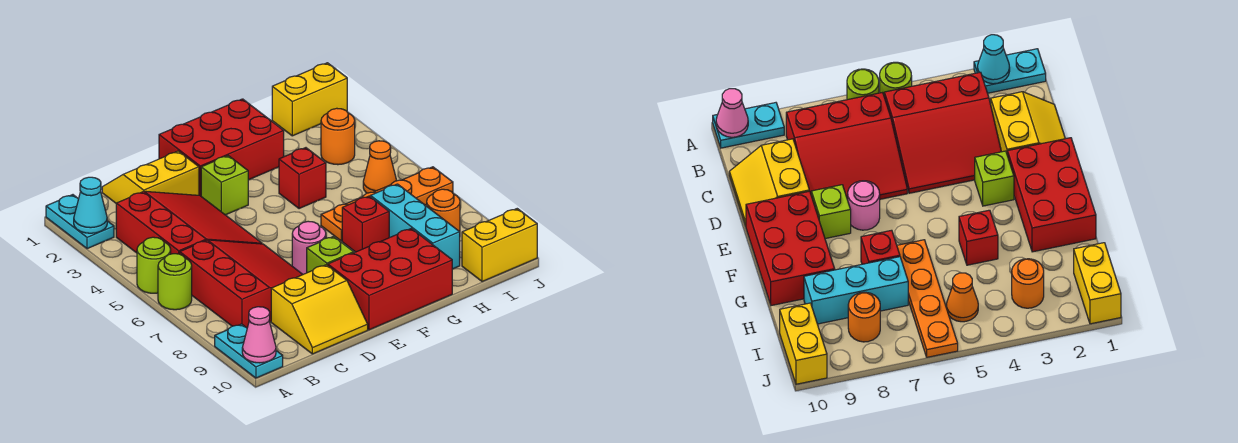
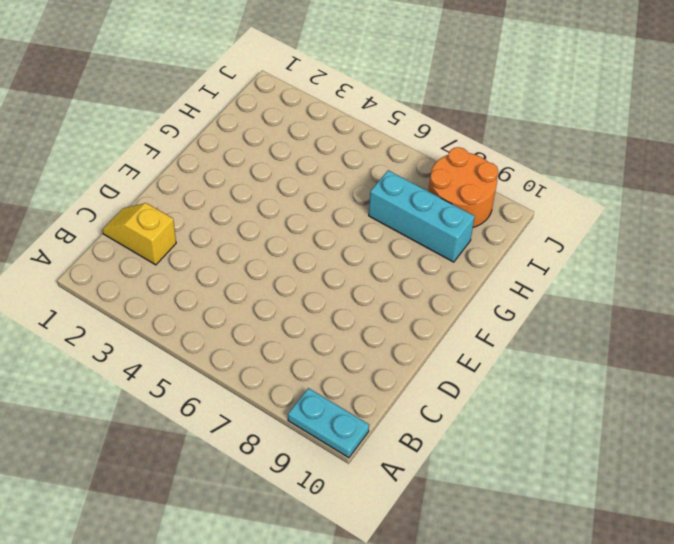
yellow slope C1:C2 level 1 top 2 -> yellow slope C1:D2 level 1 top 2
orange round brick I8:J9 level 1 -> orange round brick I8 level 1
none -> cyan plate A1:A2 level 1
none -> lime round brick A5 level 1
none -> lime round brick A6 level 1

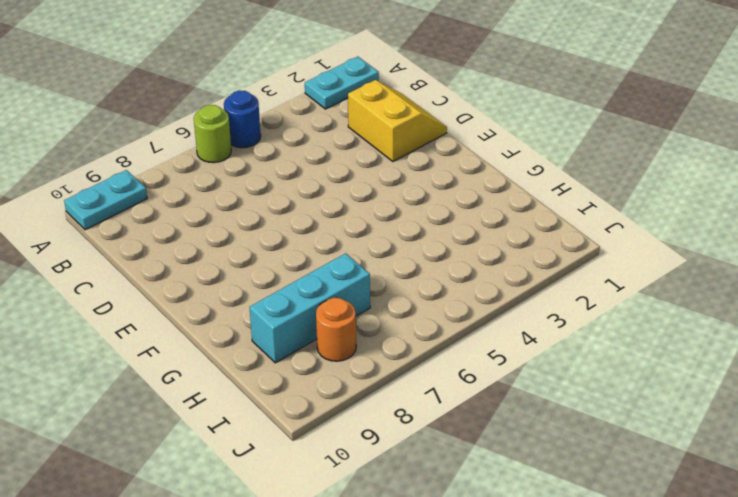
blue round brick A5 level 1 -> lime round brick A5 level 1
none -> red slope B3:D5 level 1 top B
none -> red slope B6:D8 level 1 top B
none -> yellow slope C9:D10 level 1 top 9

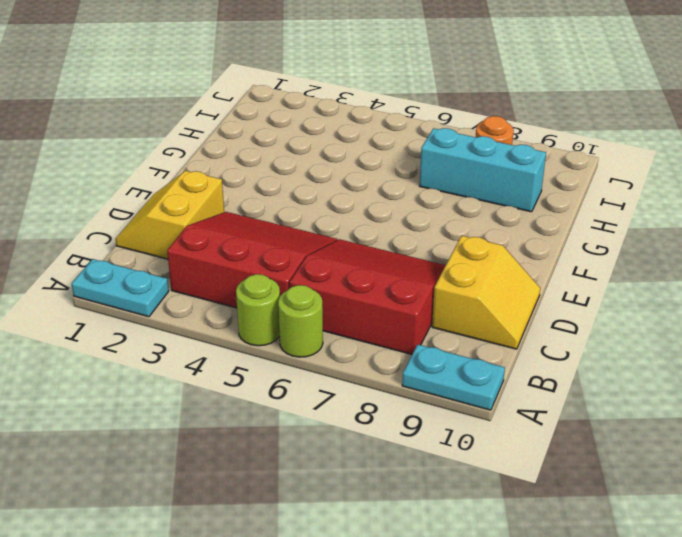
none -> red brick E1:G2 level 1
none -> lime brick E3 level 1
none -> pink round brick E7 level 1

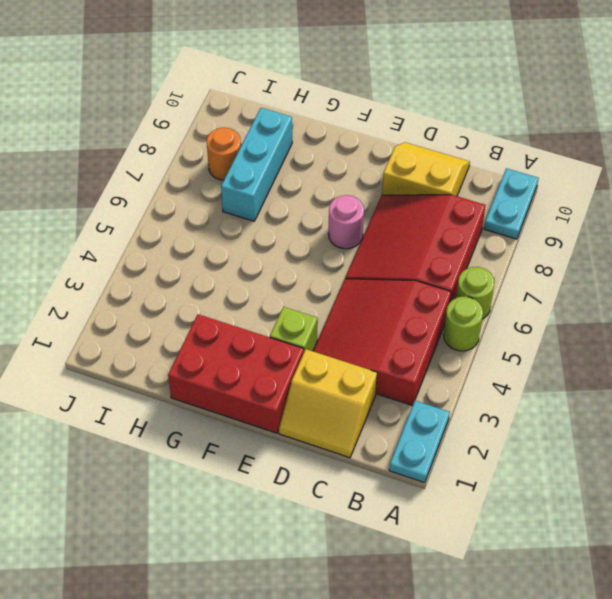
none -> lime brick E8 level 1
none -> red brick E9:G10 level 1
none -> red brick G4 level 1

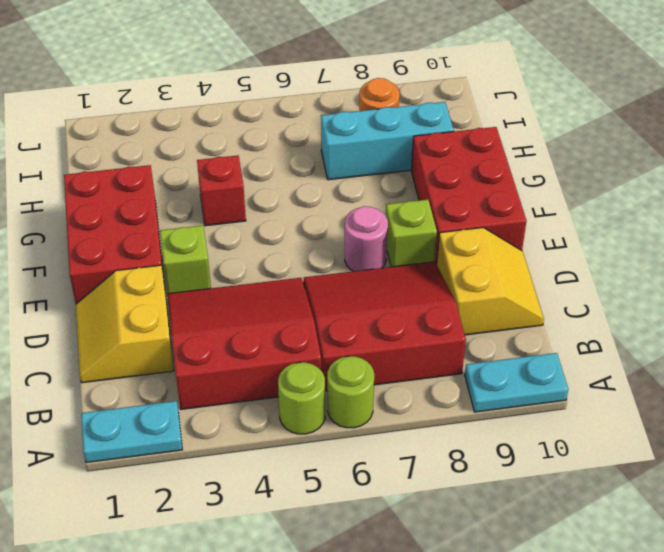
none -> orange plate G6:J6 level 1
none -> red brick G7 level 1
none -> yellow brick I1:J1 level 1

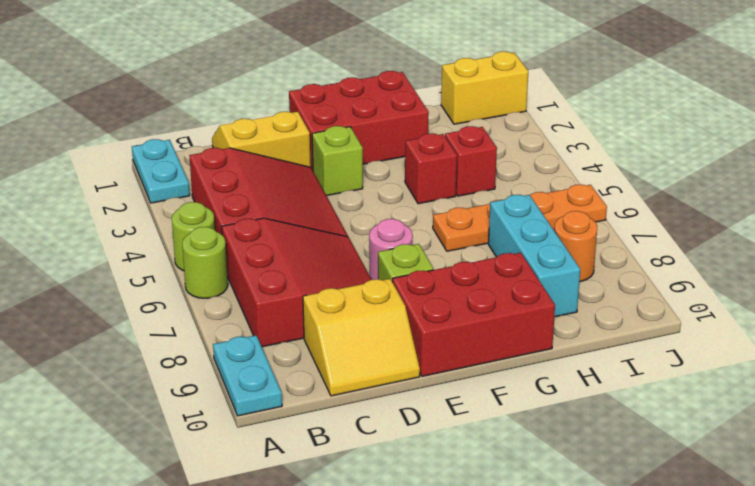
red brick H4 level 1 -> red brick G7 level 1
none -> orange round brick I3 level 1
none -> orange cone I5 level 1
none -> yellow brick I10:J10 level 1

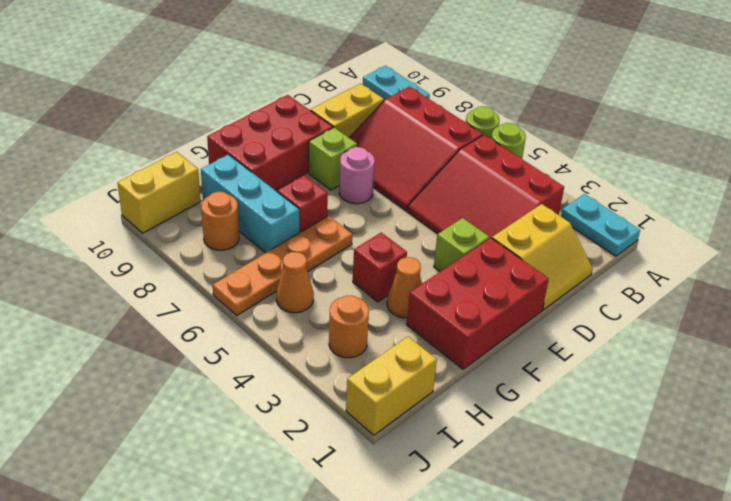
orange cone G3 level 1 -> none
none -> cyan cone A2 level 2
none -> pink cone A10 level 2

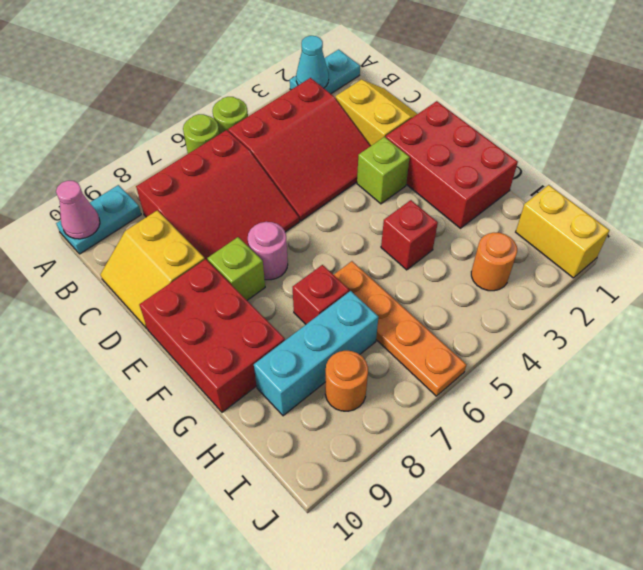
none -> orange cone I5 level 1
none -> yellow brick I10:J10 level 1

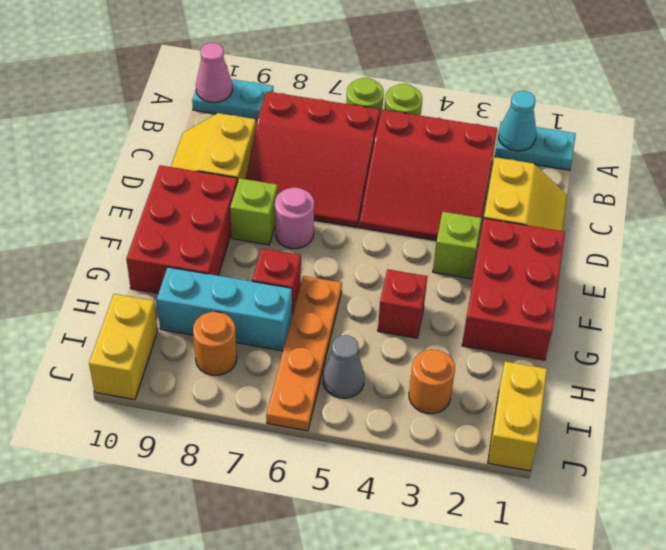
grey cone I5 level 1 -> orange cone I5 level 1

